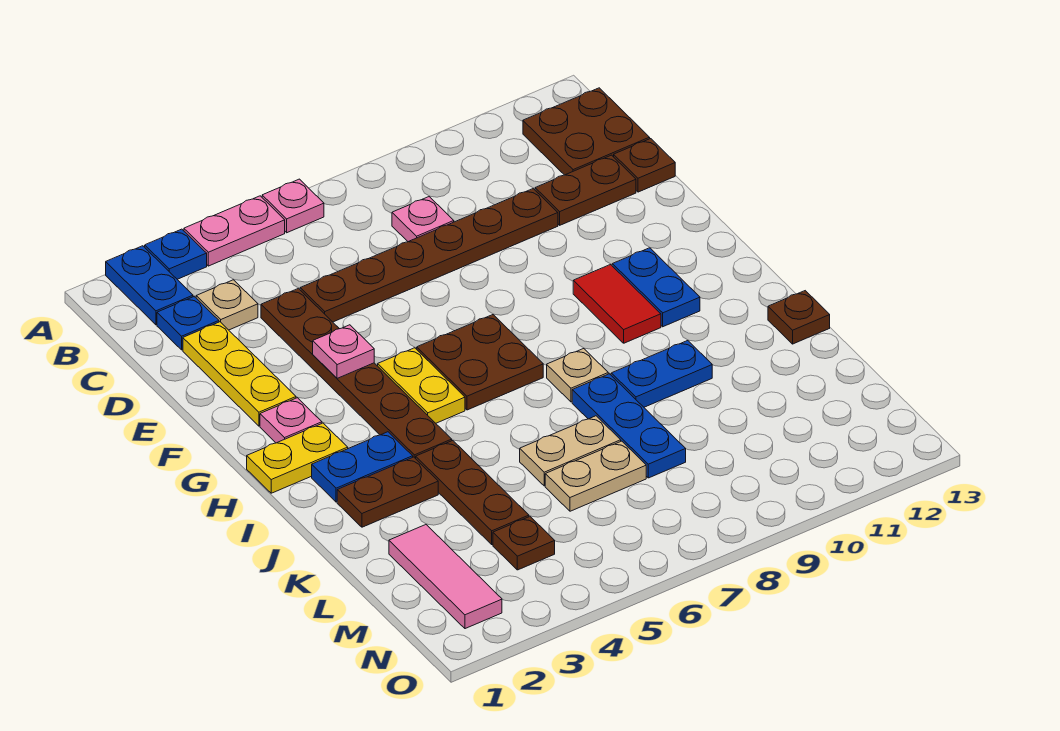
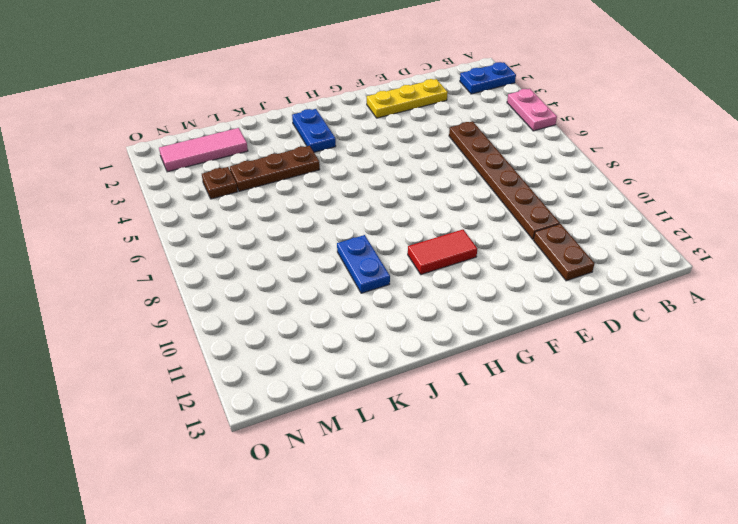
none -> blue plate A3 level 1
none -> pink plate A6 level 1
none -> brown plate B12:C13 level 1
none -> blue plate C2 level 1

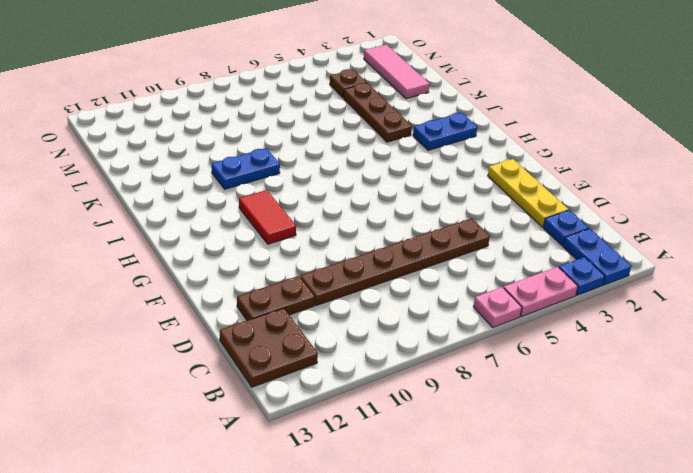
none -> tan plate C3 level 1
none -> pink plate C8 level 1
none -> brown plate D4:I4 level 1
none -> brown plate D13 level 1

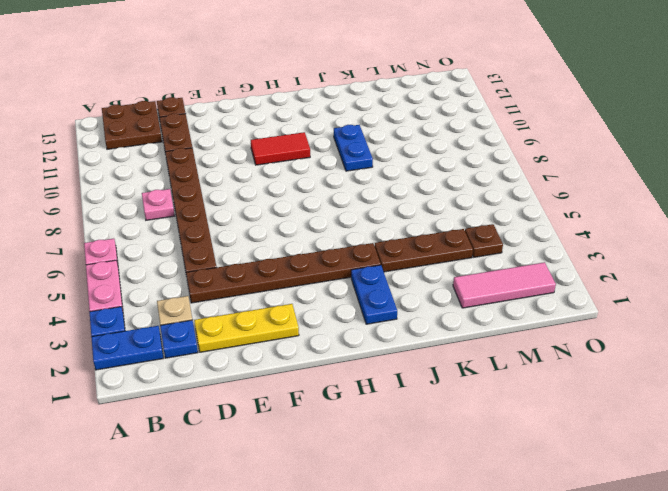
none -> pink plate G2 level 1
none -> yellow plate G5:H5 level 1
none -> brown plate G6:H7 level 1
none -> blue plate G11:H11 level 1

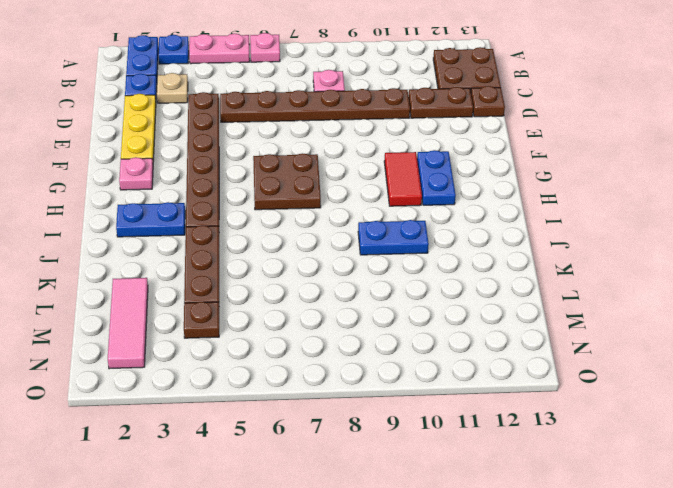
none -> yellow plate G5:H5 level 1
none -> yellow plate H1:H2 level 1
none -> tan plate I8 level 1
none -> brown plate J2:J3 level 1

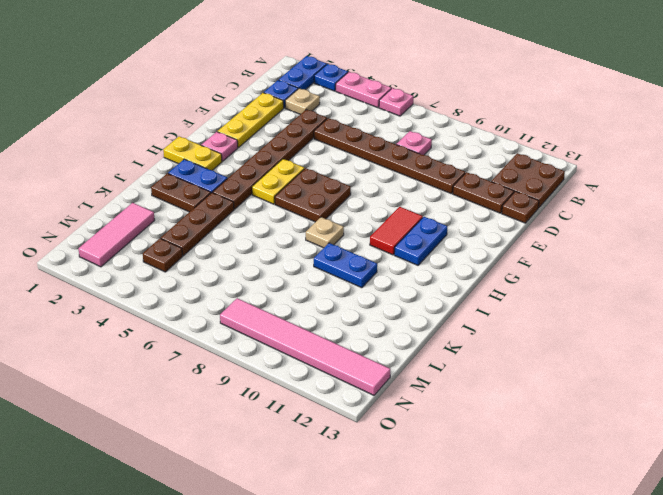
pink tile N8:N13 level 1 -> none
none -> blue plate J8:L8 level 1
none -> brown plate J13 level 1
none -> tan plate K6:K7 level 1
none -> tan plate L6:L7 level 1

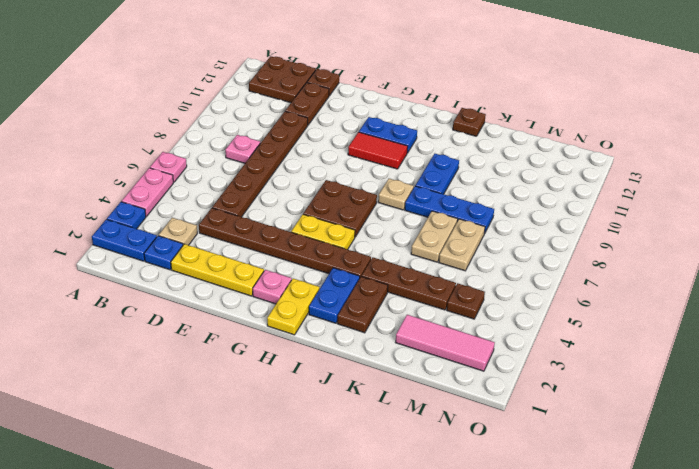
none -> pink plate F4 level 2

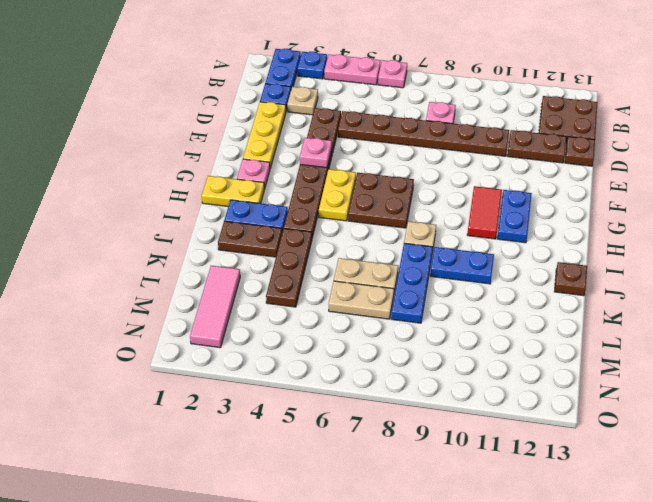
none -> brown plate M4 level 1

